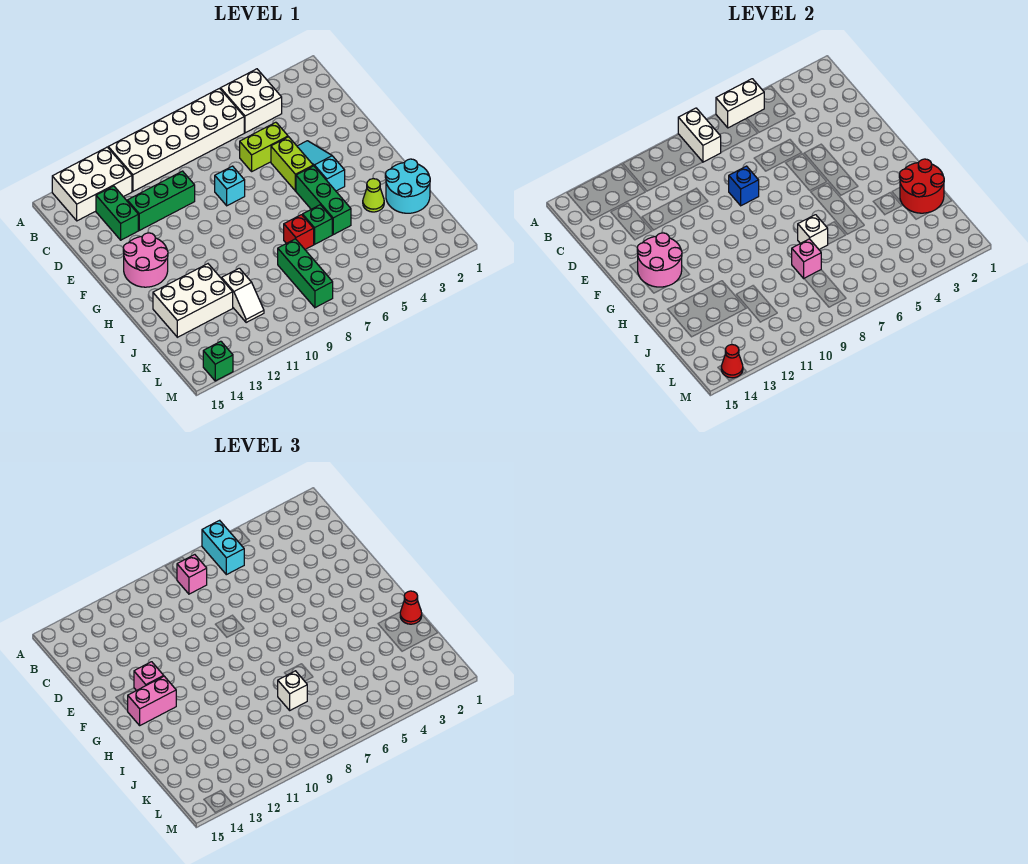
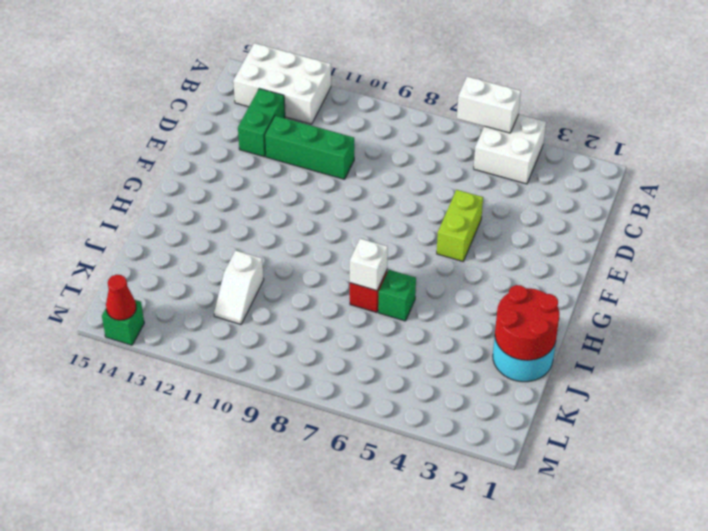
none -> white brick A6:B11 level 1
none -> lime brick D5:D6 level 1
none -> cyan slope E4:G4 level 1 top G
none -> cyan brick E8 level 1

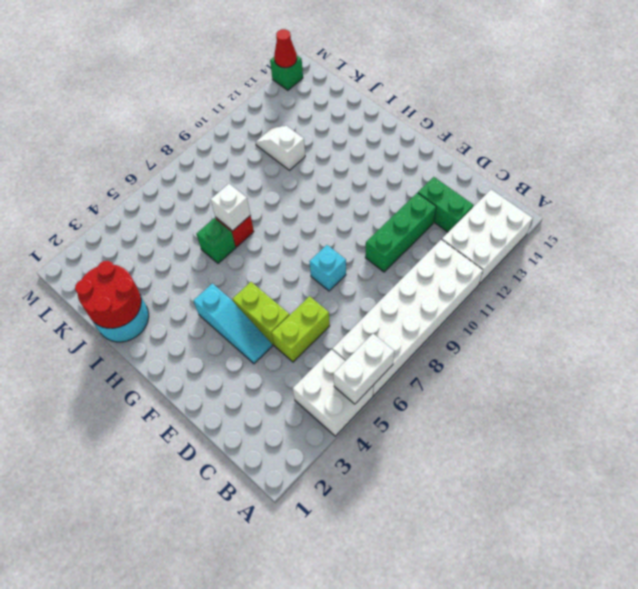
none -> pink round brick F13:G14 level 1
none -> green brick G5:I5 level 1
none -> lime cone I3 level 1
none -> white brick I12:J14 level 1

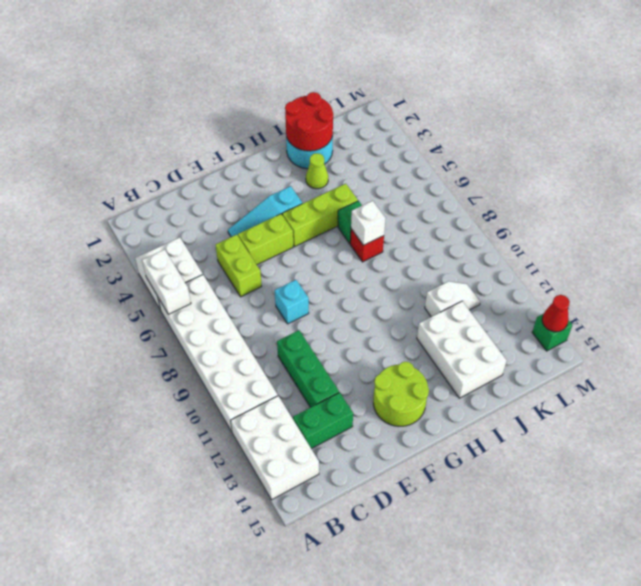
lime round brick F13:G14 level 1 -> pink round brick F13:G14 level 1
lime brick G5:I5 level 1 -> green brick G5:I5 level 1
none -> green brick J8:L8 level 1
none -> white brick A8:B8 level 2
none -> blue brick E8 level 2
none -> pink round brick F13:G14 level 2

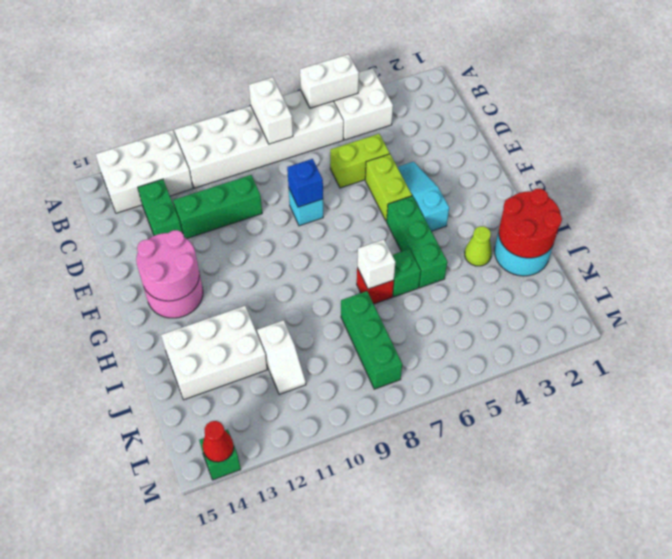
none -> pink brick J8 level 2
none -> cyan brick A6:B6 level 3
none -> pink brick B8 level 3
none -> pink brick F13 level 3

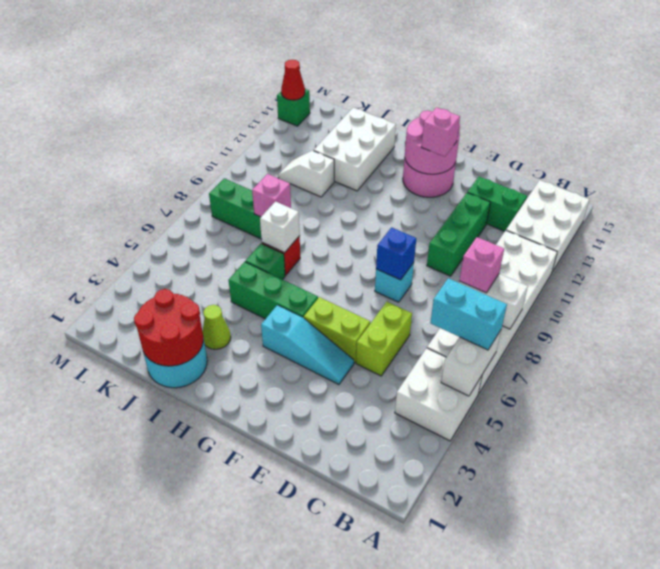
none -> pink brick G13:G14 level 3
none -> red cone I1 level 3
none -> white brick J8 level 3

